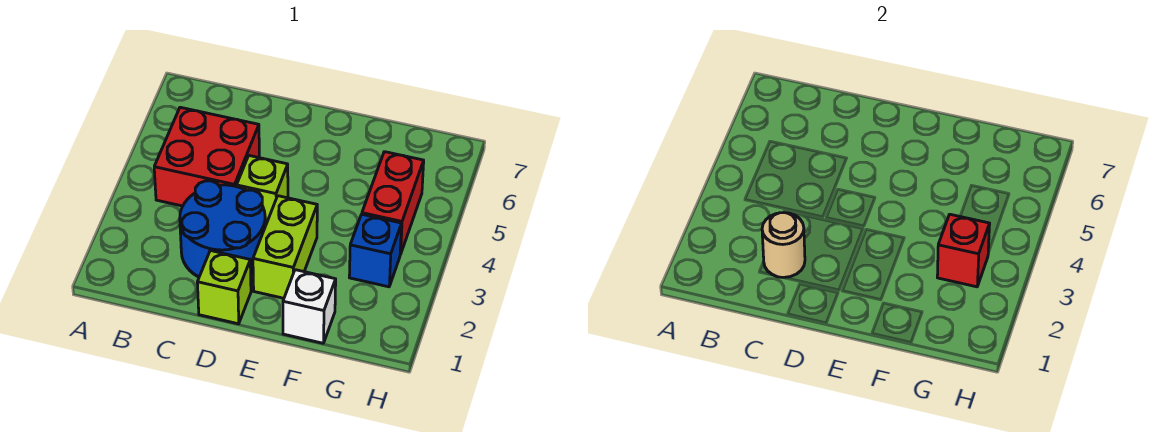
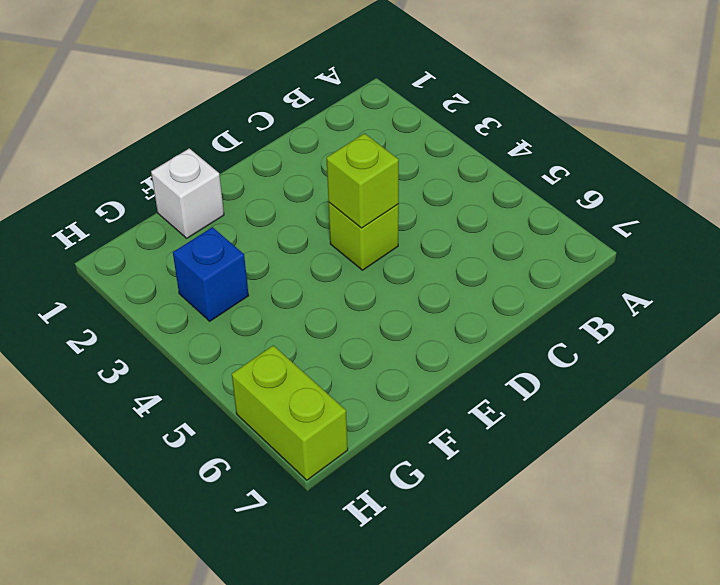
lime brick D4 level 2 -> lime brick D1 level 1
lime brick H6:H7 level 1 -> lime brick E2:E3 level 1
none -> red brick B4:C5 level 1
none -> blue round brick C2:D3 level 1

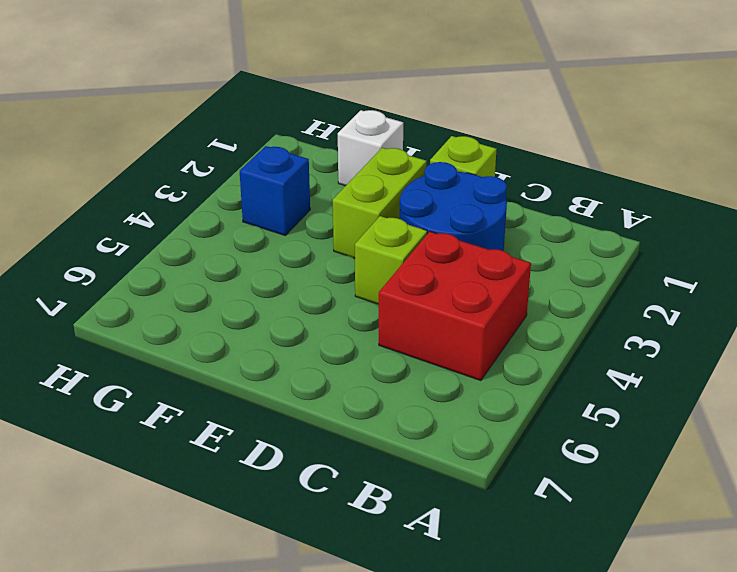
none -> red brick G4:G5 level 1
none -> tan round brick C2 level 2

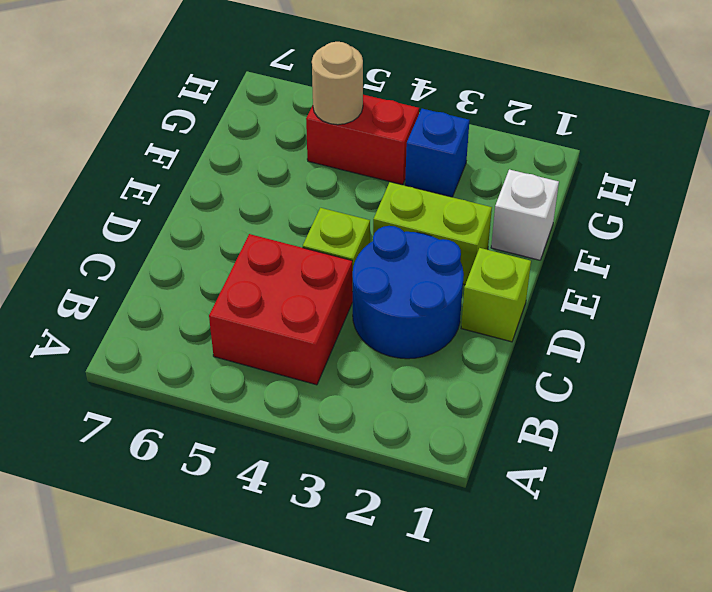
tan round brick G5 level 2 -> tan round brick C2 level 2
none -> red brick G3 level 2

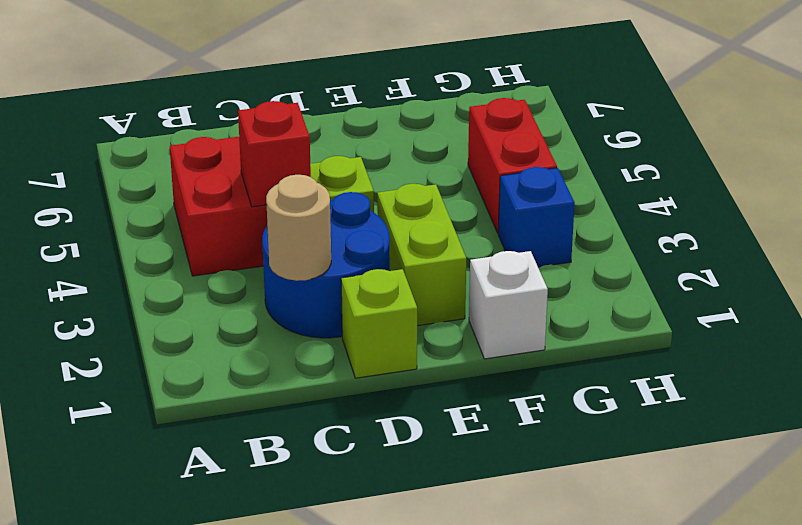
red brick C4 level 2 -> red brick G3 level 2

